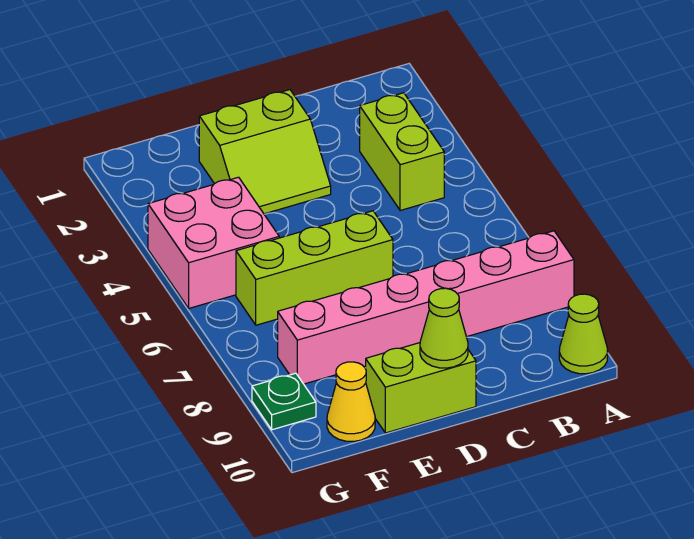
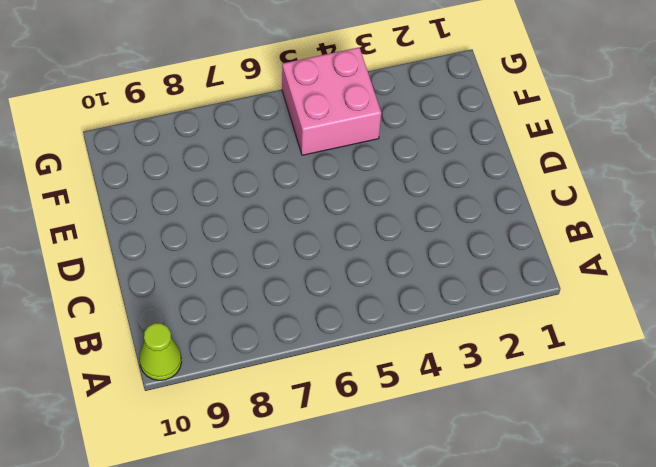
none -> pink brick A8:F8 level 1
none -> lime brick B3:B4 level 1

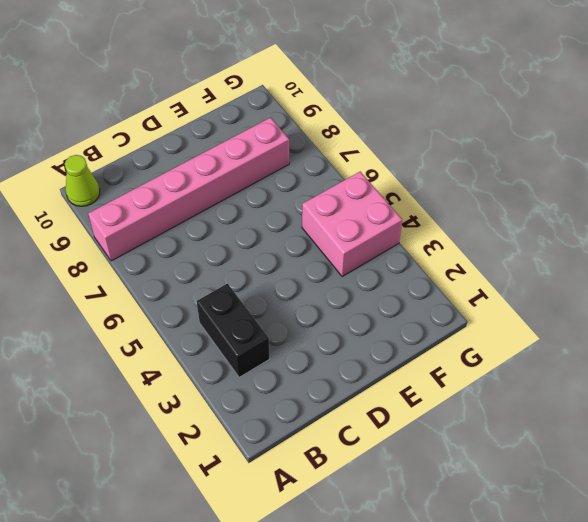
black brick B3:B4 level 1 -> lime brick B3:B4 level 1
none -> lime slope D2:E3 level 1 top 2
none -> lime brick D6:F6 level 1

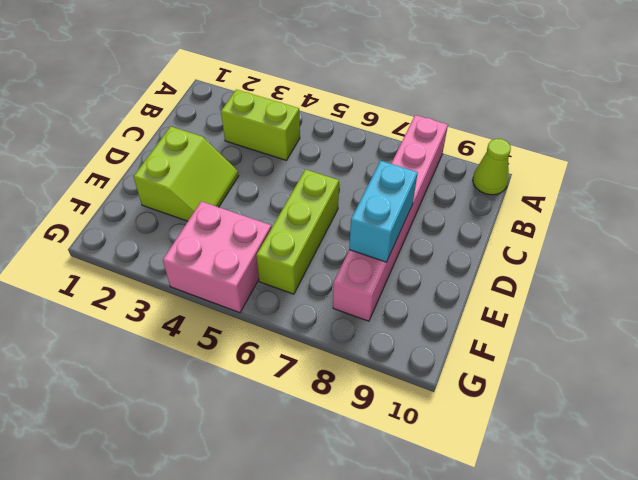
cyan brick D8:E8 level 2 -> none
none -> lime brick D10:E10 level 1
none -> yellow cone F10 level 1

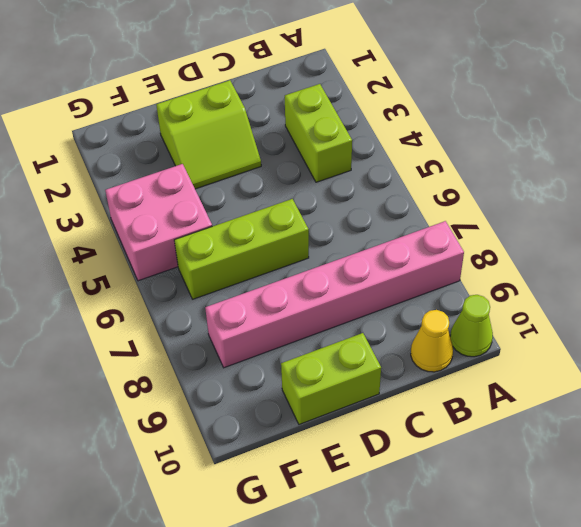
yellow cone B10 level 1 -> yellow cone F10 level 1
none -> green plate G9 level 1
none -> lime cone D10 level 2

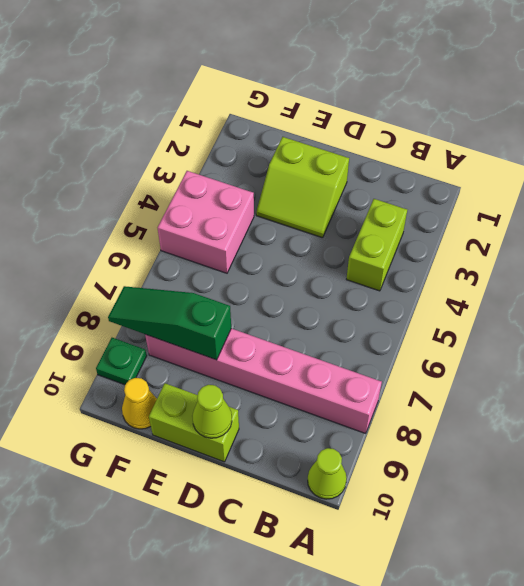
green slope E8:G8 level 2 top E -> none
none -> lime brick D6:F6 level 1

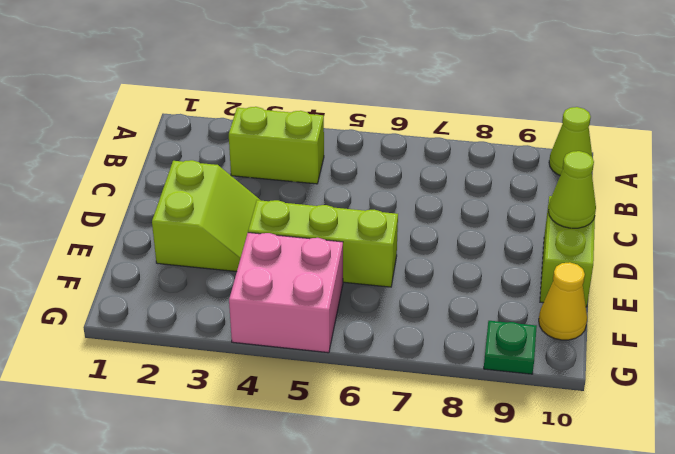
lime brick E4:E6 level 1 -> lime brick D6:F6 level 1
none -> pink brick A8:F8 level 1

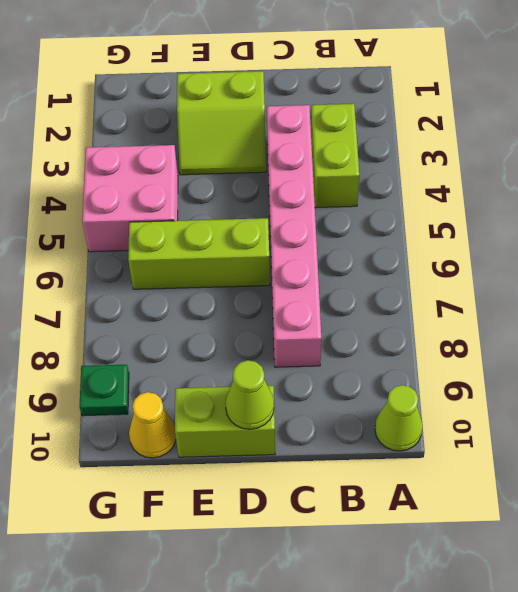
pink brick C3:C8 level 1 -> pink brick A8:F8 level 1

